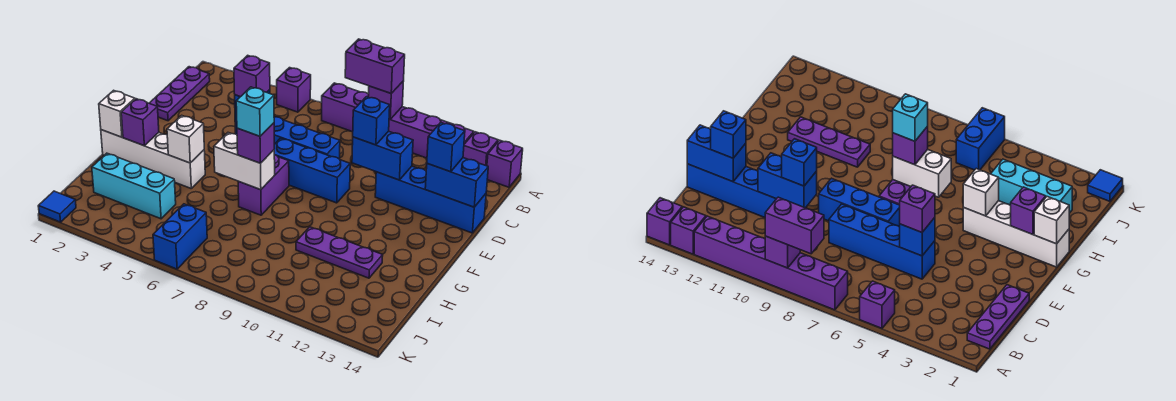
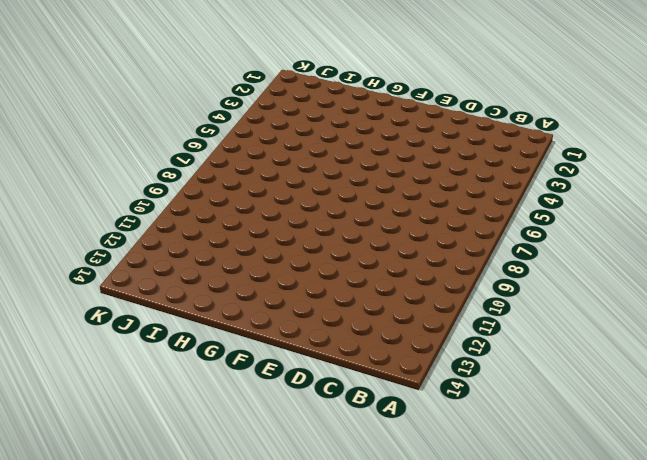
none -> purple brick A5 level 1
none -> purple brick A7:A12 level 1
none -> purple brick A13 level 1

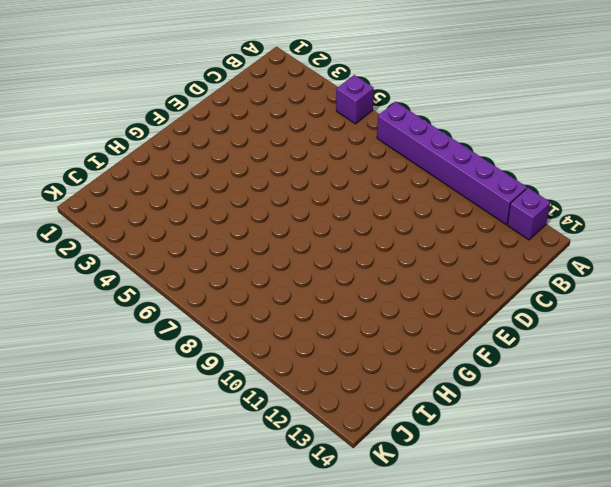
none -> purple brick A14 level 1
none -> purple plate B1:D1 level 1
none -> blue brick D5:D8 level 1

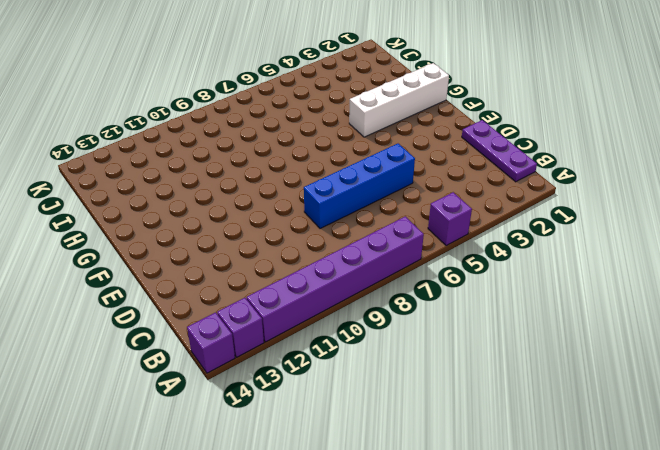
none -> blue brick D11:D14 level 1
none -> blue brick E7:E9 level 1
none -> purple brick F7:G7 level 1

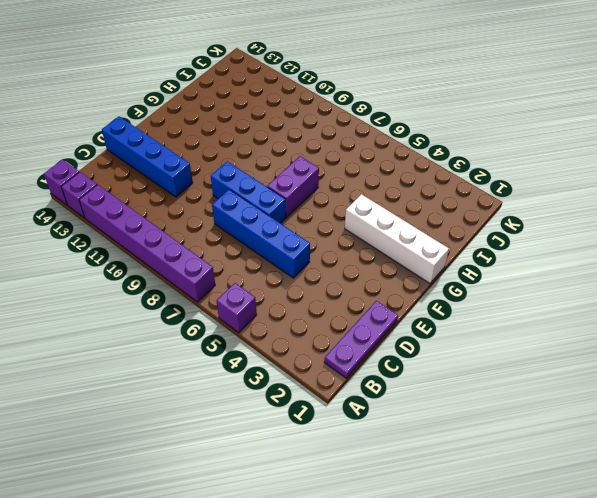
none -> purple plate H10:H12 level 1
none -> cyan brick I2:I4 level 1
none -> blue brick J6:K6 level 1

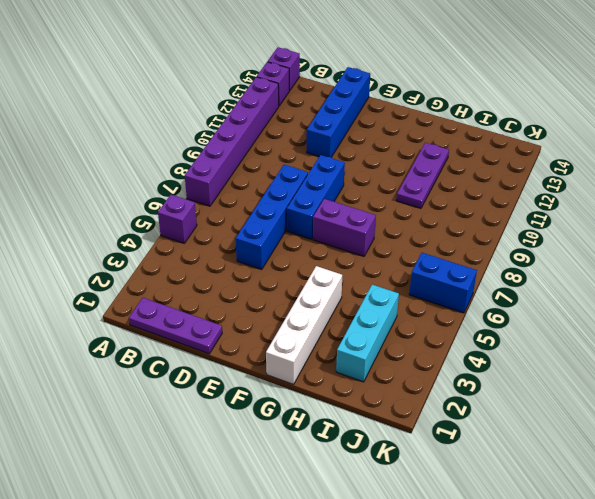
none -> blue tile K1 level 1
none -> purple brick A9 level 2
none -> blue brick D5 level 2

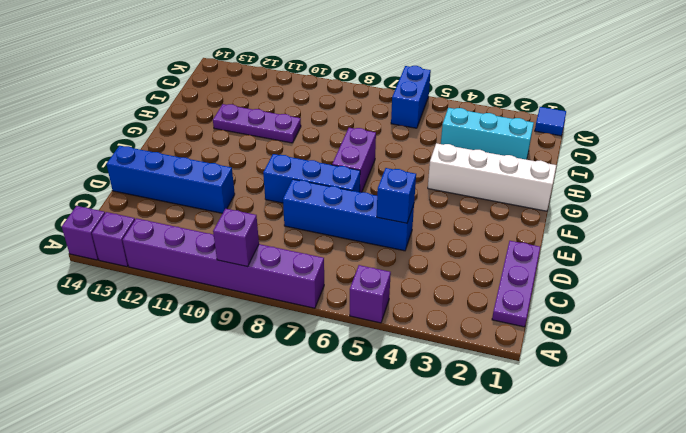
none -> blue brick D10:D11 level 2
none -> blue brick D13:D14 level 2
none -> white brick G1 level 2

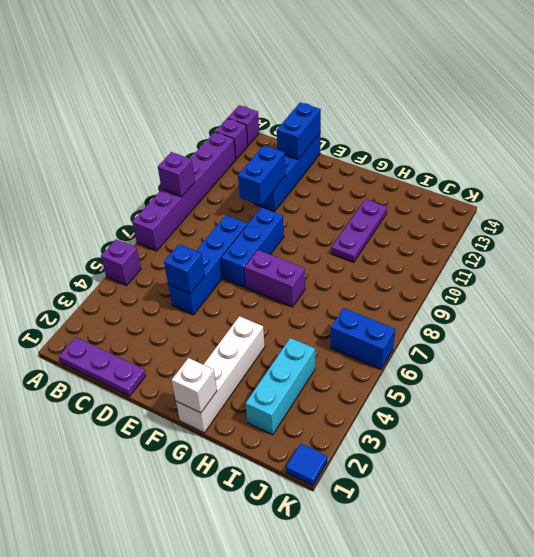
none -> purple brick G2 level 2
none -> white brick G4 level 2
none -> white brick G6:G7 level 2

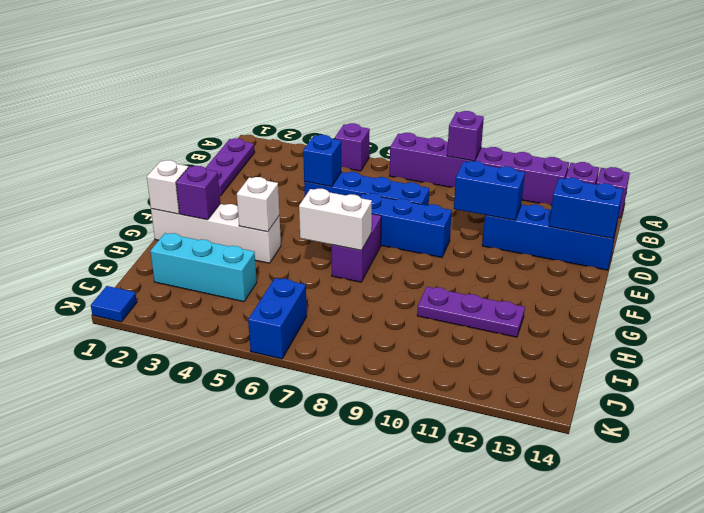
none -> purple brick A8:A9 level 3
none -> purple brick D5 level 3
none -> blue brick D10 level 3

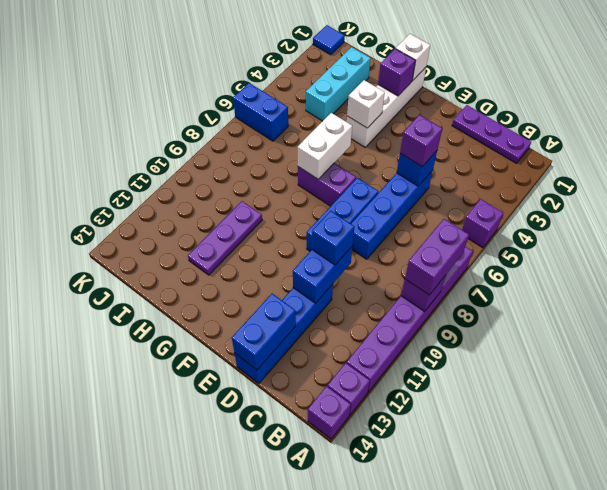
none -> blue brick D13 level 3
none -> purple brick G7 level 3
none -> cyan brick G7 level 4

